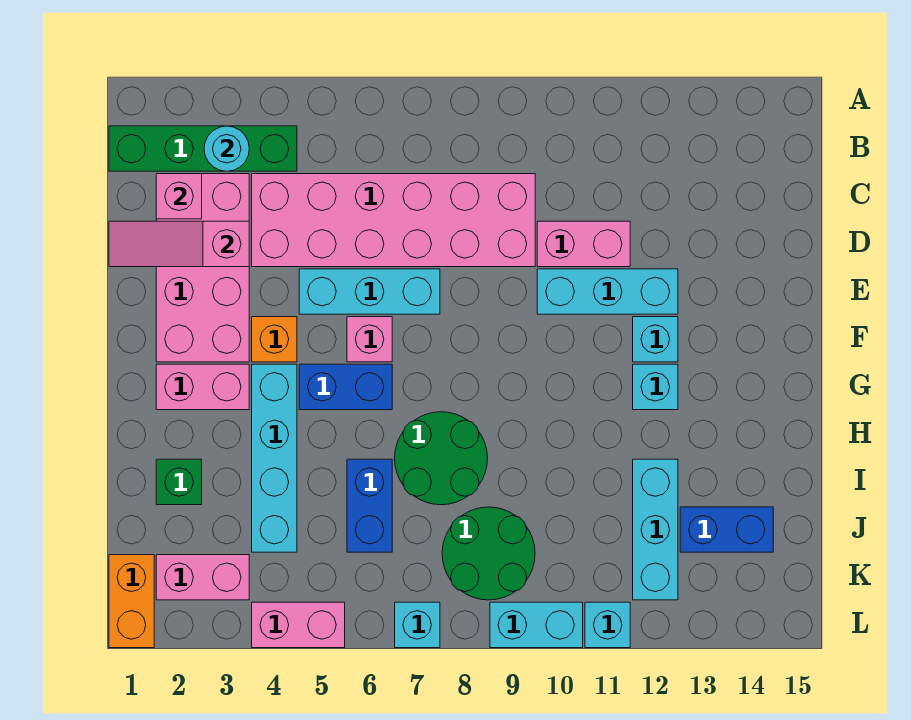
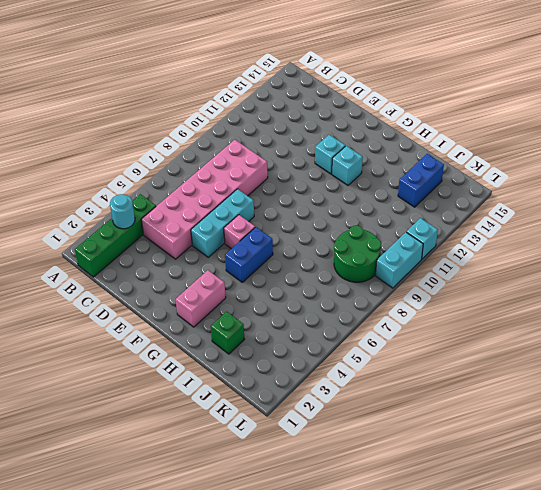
none -> pink brick C2:F3 level 1
none -> pink brick D10:D11 level 1
none -> cyan brick E10:E12 level 1

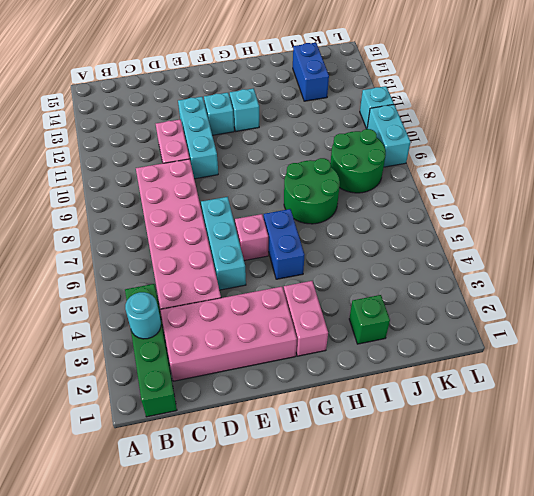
none -> orange brick F4 level 1
none -> cyan brick G4:J4 level 1
none -> blue brick I6:J6 level 1

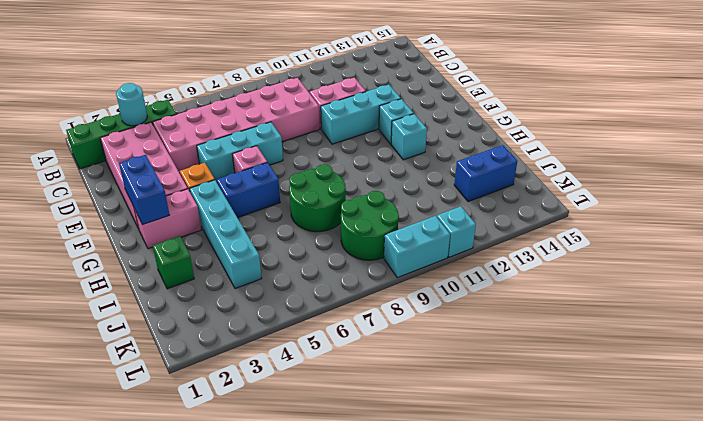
blue brick F2:G2 level 2 -> blue brick I6:J6 level 1
none -> cyan brick I12:K12 level 1
none -> orange brick K1:L1 level 1
none -> pink brick K2:K3 level 1

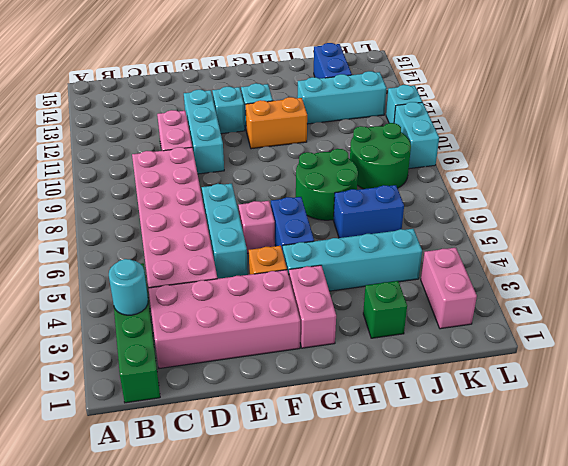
orange brick G11:H11 level 1 -> orange brick K1:L1 level 1
none -> pink brick L4:L5 level 1
none -> cyan brick L7 level 1
none -> pink brick C2 level 2

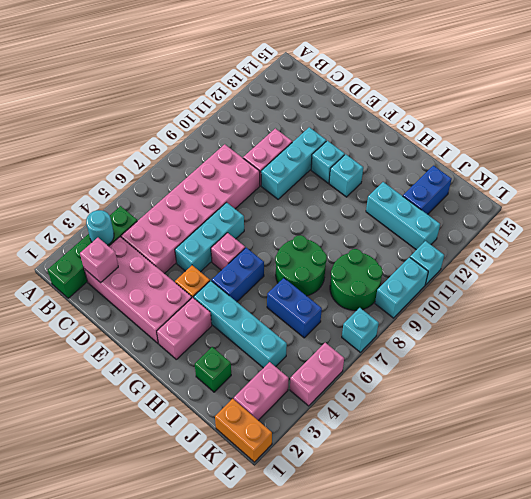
none -> pink slope D1:D3 level 2 top 3

